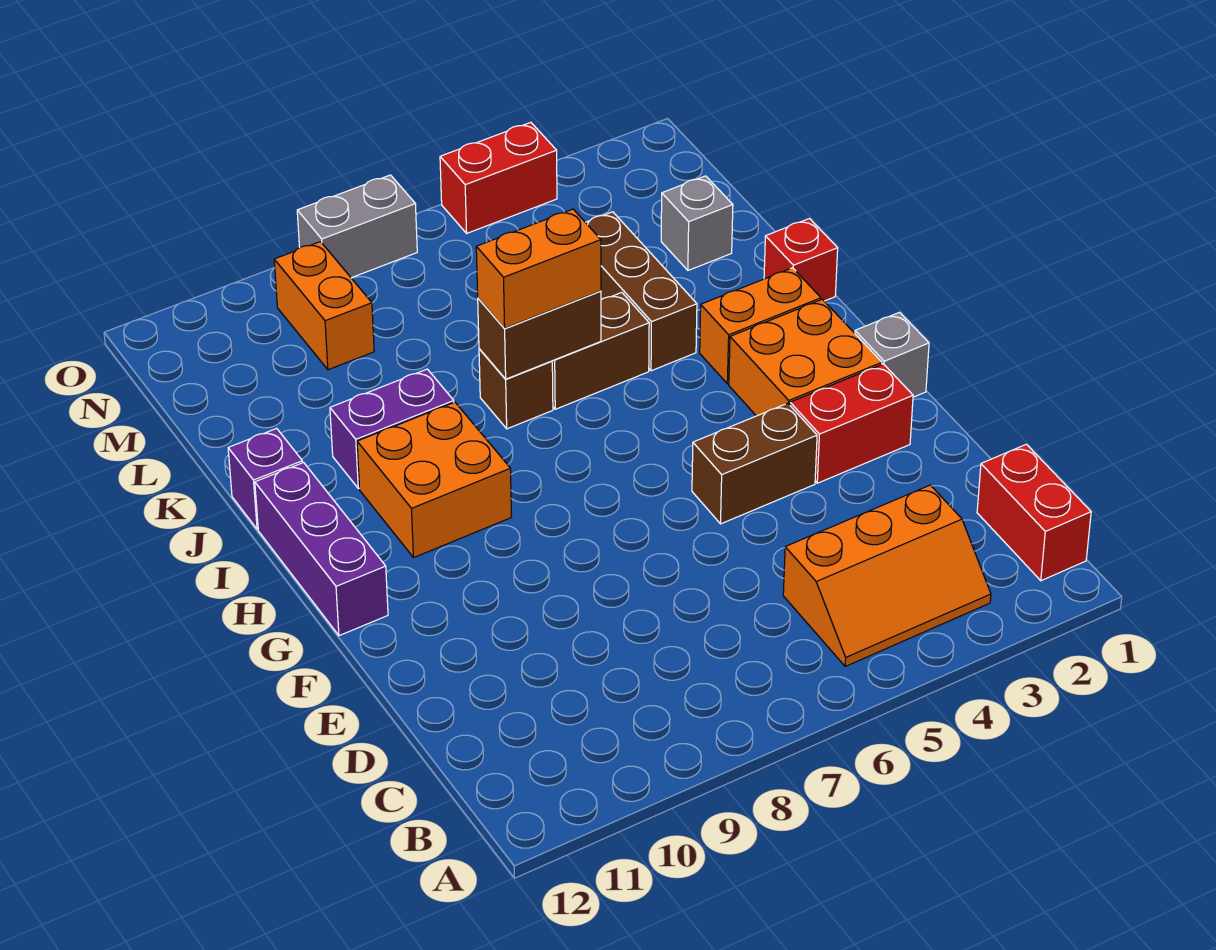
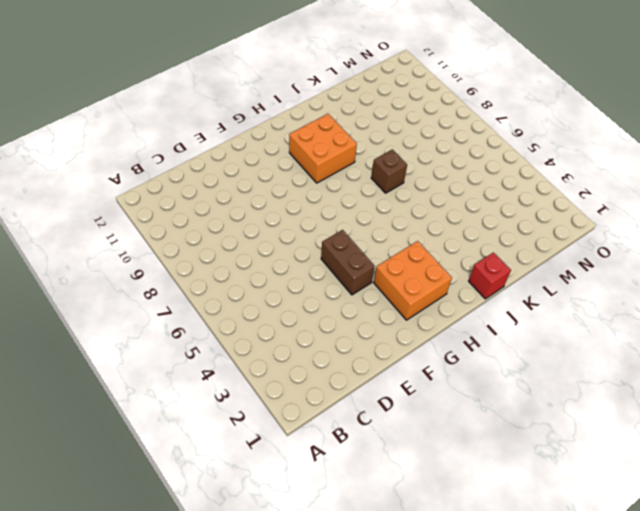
none -> red brick B1:C1 level 1
none -> orange slope B3:C5 level 1 top C
none -> red brick F2:F3 level 1

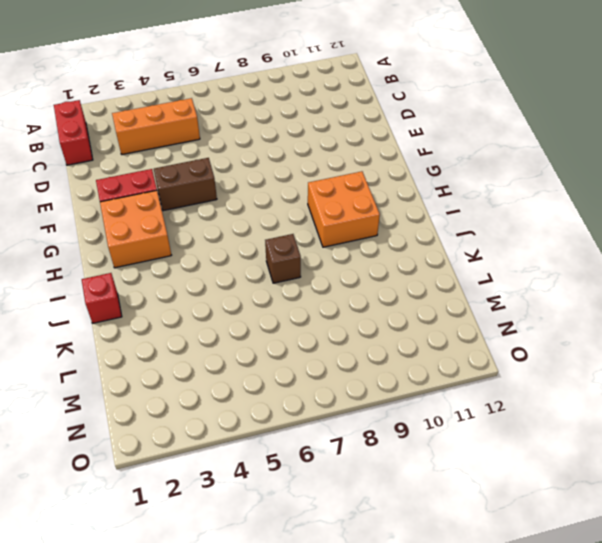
none -> grey brick G1 level 1
none -> purple brick G12:I12 level 1
none -> orange brick I2:I3 level 1

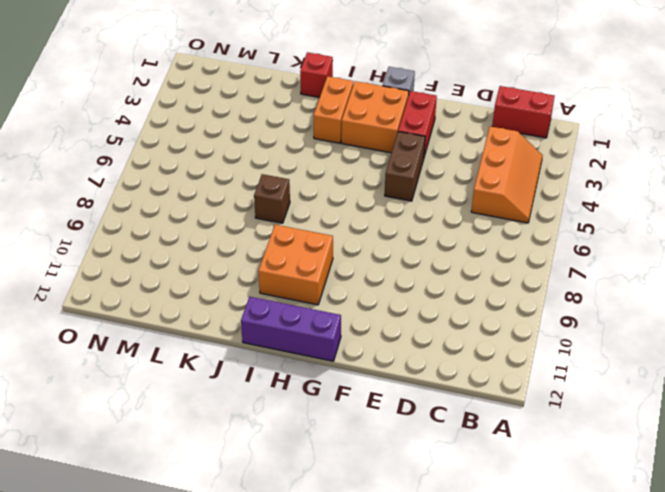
none -> brown brick J4:L4 level 1
none -> brown brick J5:J6 level 1
none -> purple brick J9:J10 level 1

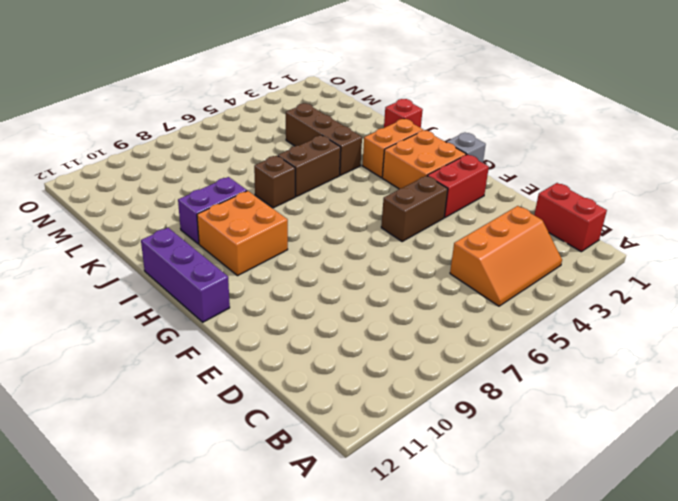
none -> purple brick J12 level 1
none -> grey brick L2 level 1
none -> orange brick M9:N9 level 1

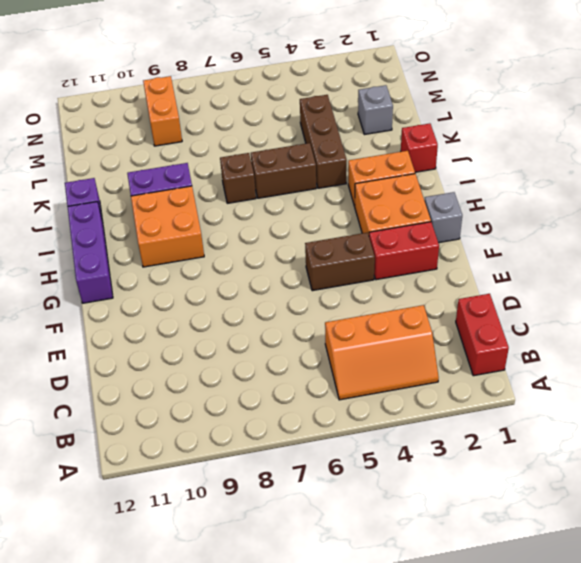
none -> red brick O4:O5 level 1
none -> grey brick O7:O8 level 1
none -> brown brick J6:J7 level 2

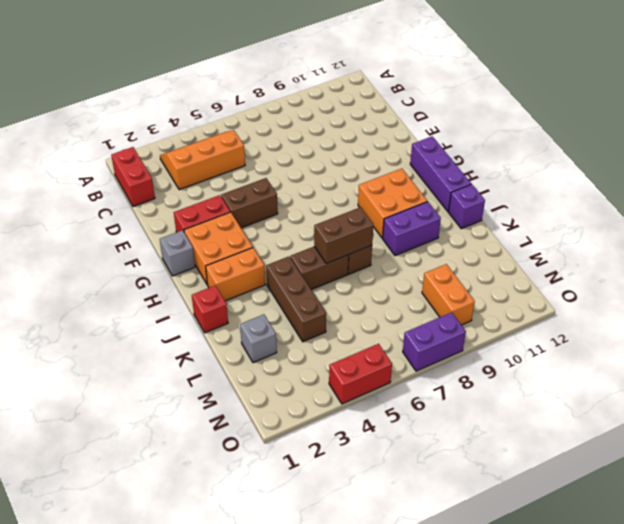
purple brick O7:O8 level 1 -> grey brick O7:O8 level 1
none -> orange brick J6:J7 level 3

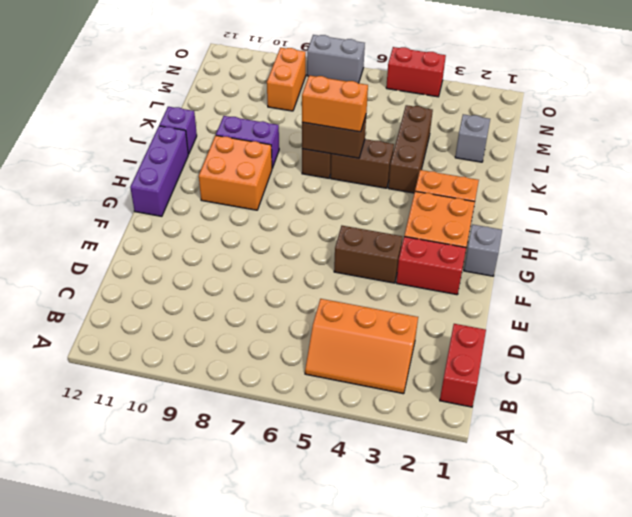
none -> red brick J1 level 1

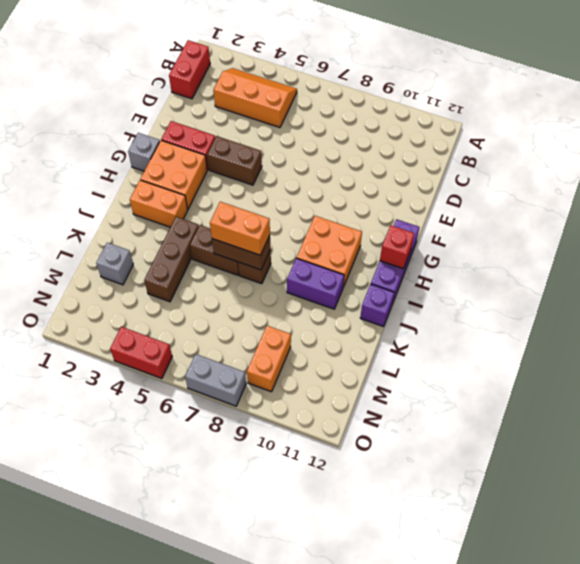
red brick H12 level 2 -> red brick J1 level 1

